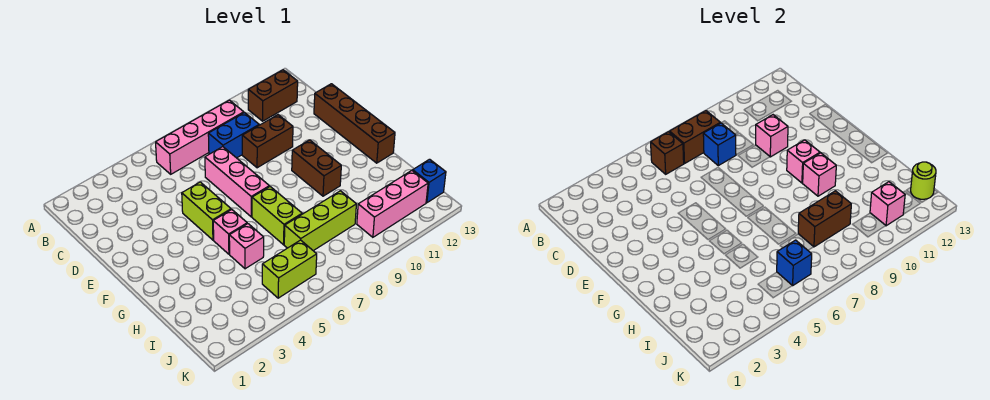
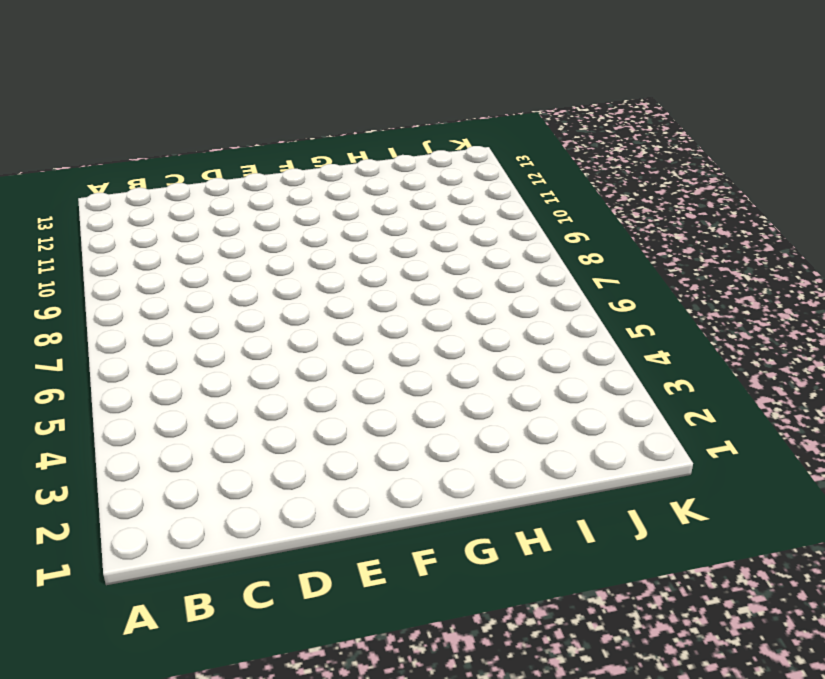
none -> pink brick B6:B9 level 1
none -> brown brick B11:B12 level 1
none -> blue brick C8:C9 level 1

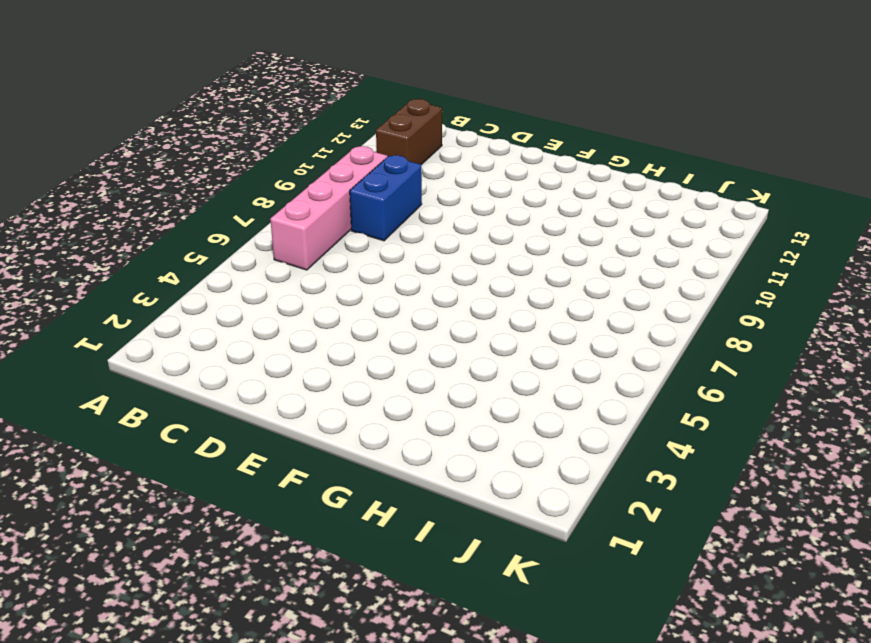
none -> pink brick D7:F7 level 1
none -> brown brick D9:D10 level 1
none -> brown brick D13:G13 level 1

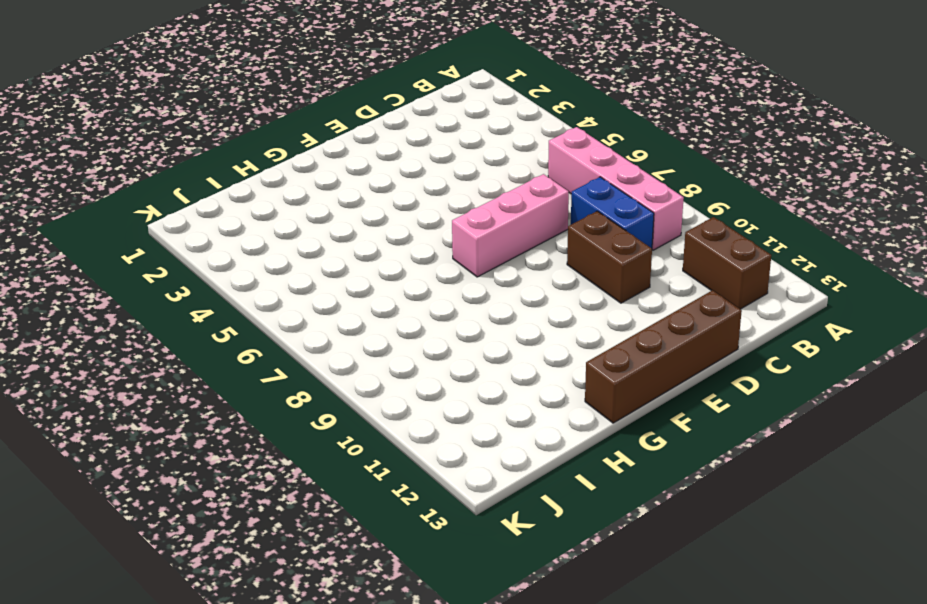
none -> lime brick E5:F5 level 1
none -> brown brick F10:G10 level 1
none -> pink brick G5 level 1

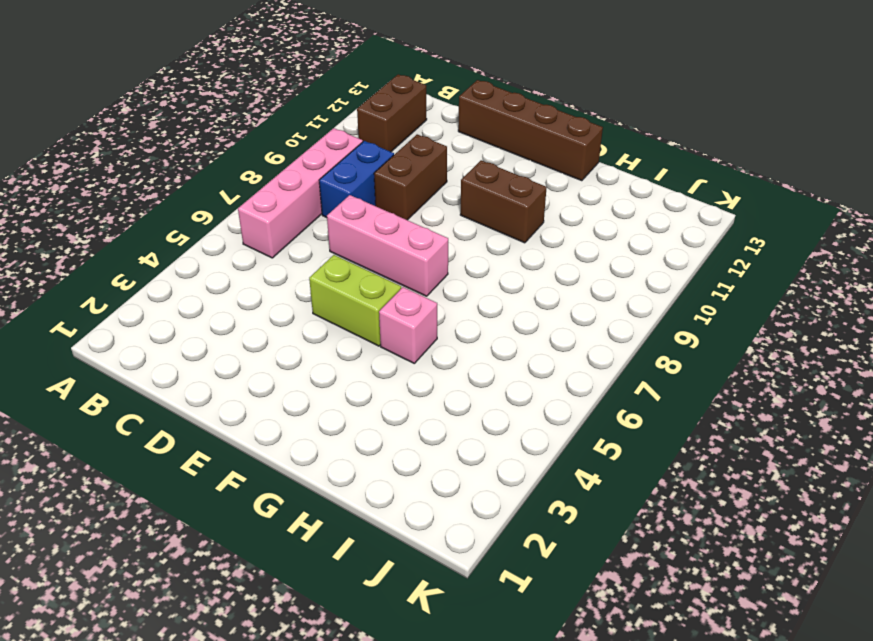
none -> lime brick G7:H7 level 1
none -> pink brick H5 level 1
none -> lime brick I7:I9 level 1

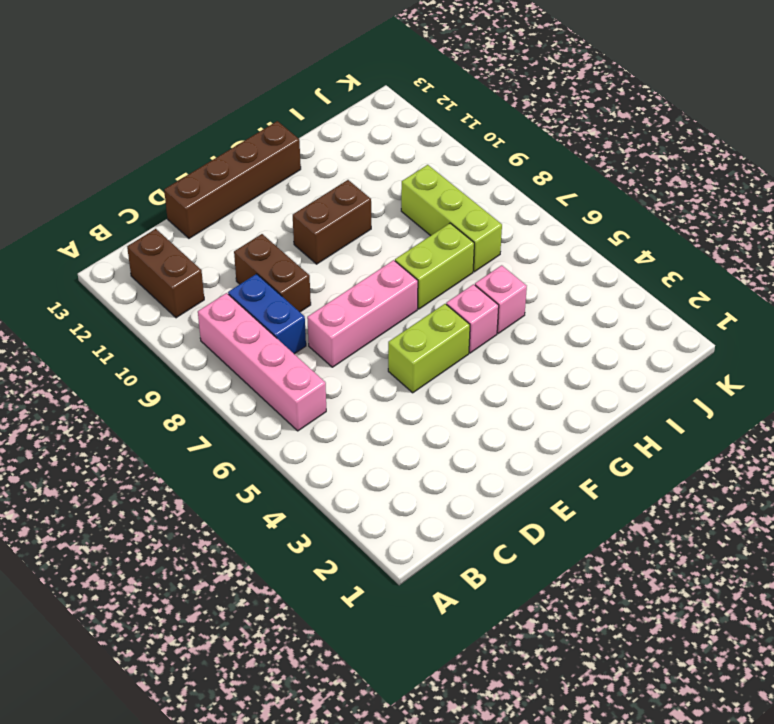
none -> lime brick J5:J6 level 1
none -> pink brick J10:J12 level 1
none -> blue brick J13 level 1

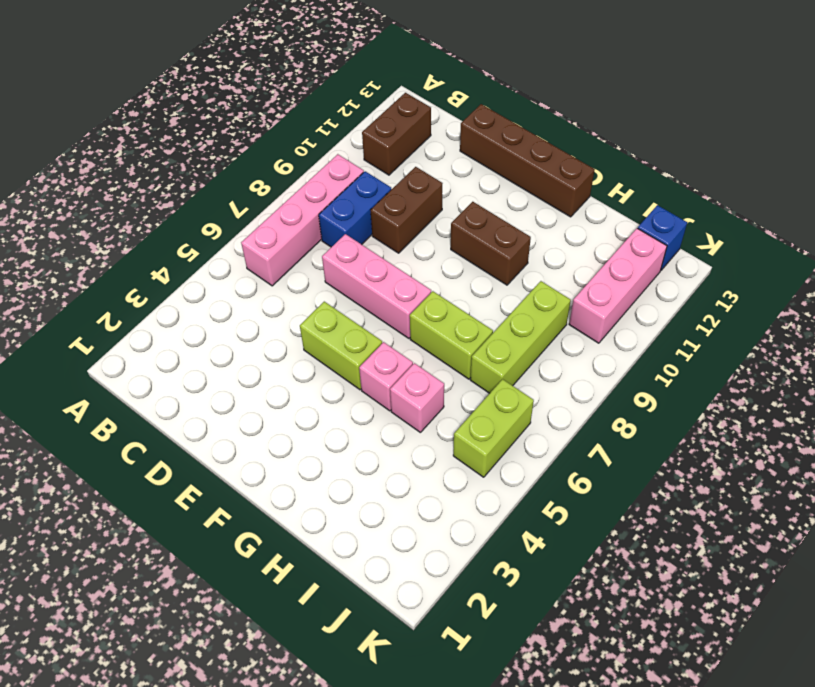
none -> brown brick B6 level 2
none -> brown brick B7:B8 level 2
none -> blue brick C8 level 2

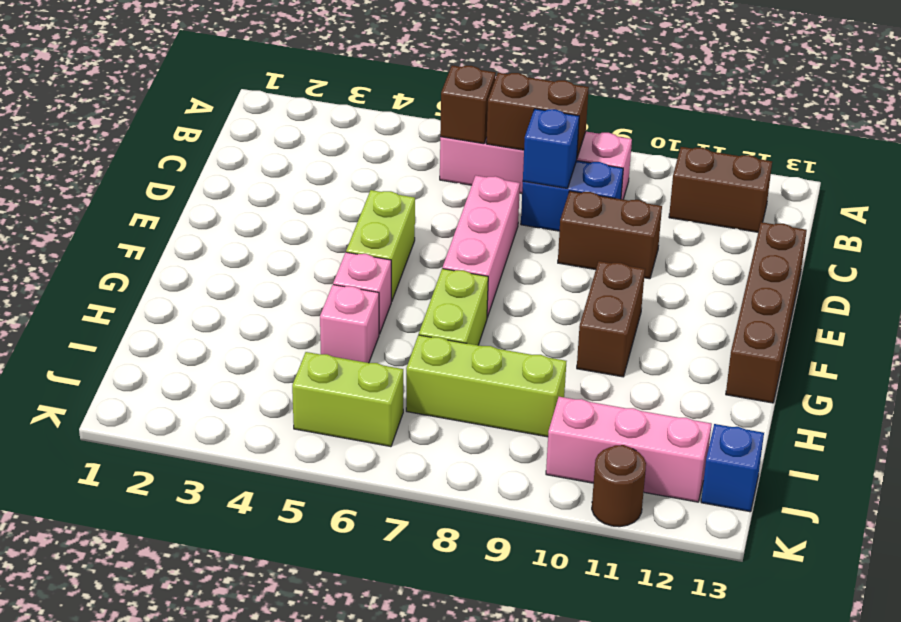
brown round brick K11 level 1 -> none
none -> pink brick D10 level 2
none -> pink brick F10 level 2
none -> pink brick G10 level 2

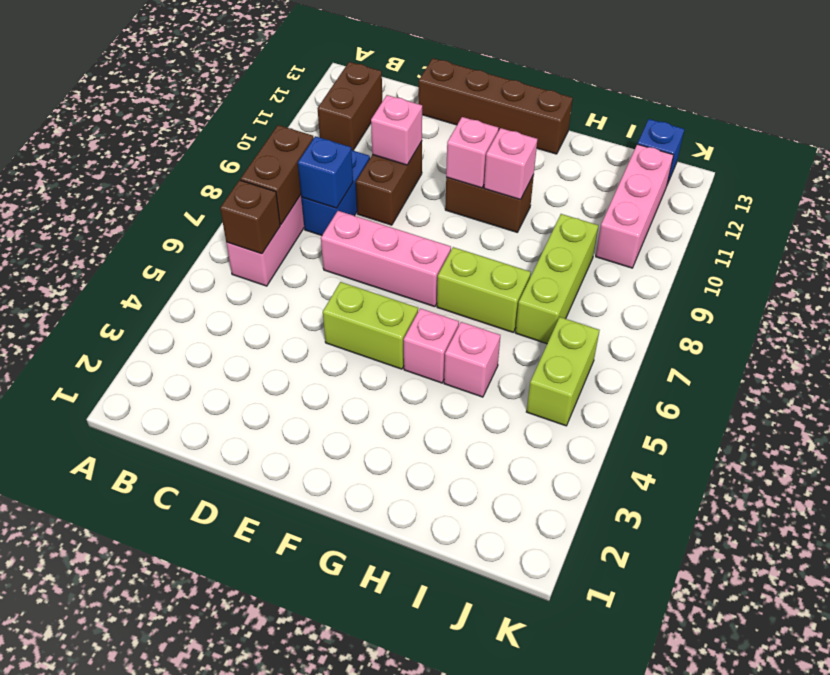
none -> brown brick I8:I9 level 2
none -> blue brick J6 level 2
none -> pink brick J11 level 2

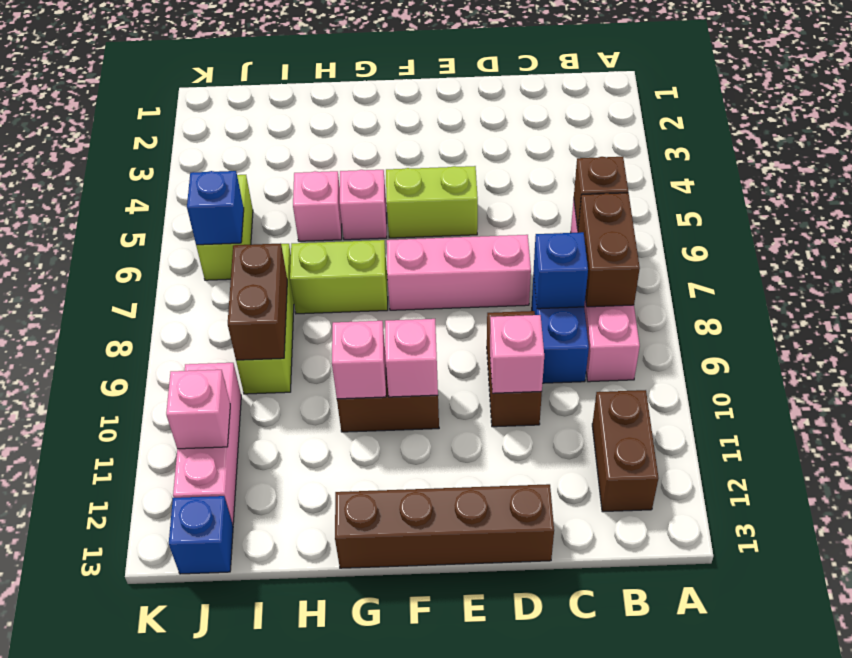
none -> lime round brick J13 level 2

